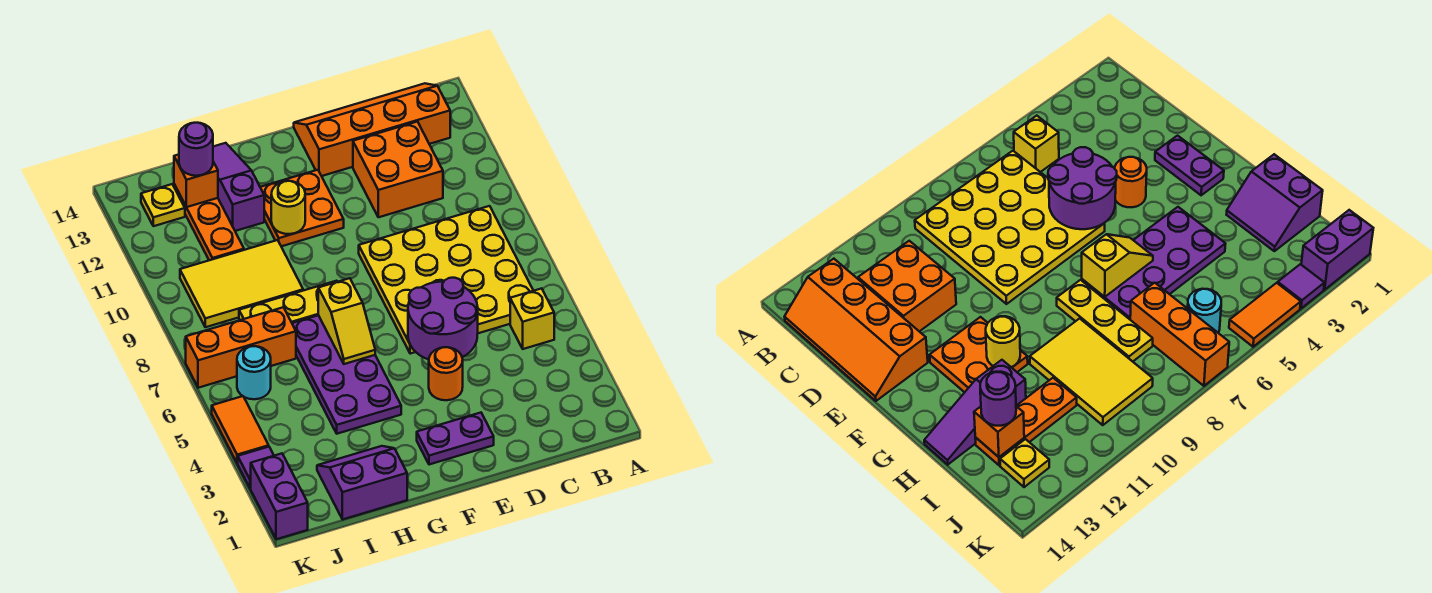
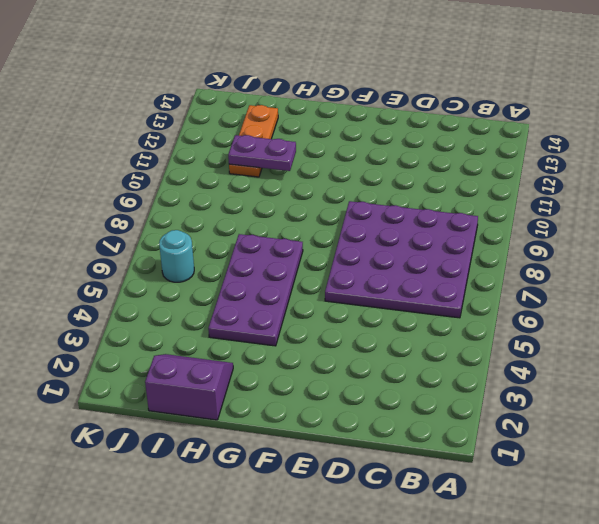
purple plate B6:E9 level 1 -> yellow plate B6:E9 level 1
purple plate H11:I11 level 2 -> purple plate E2:F2 level 1
none -> yellow brick B5 level 1
none -> orange slope B13:E14 level 1 top 13
none -> orange brick C11:D12 level 1

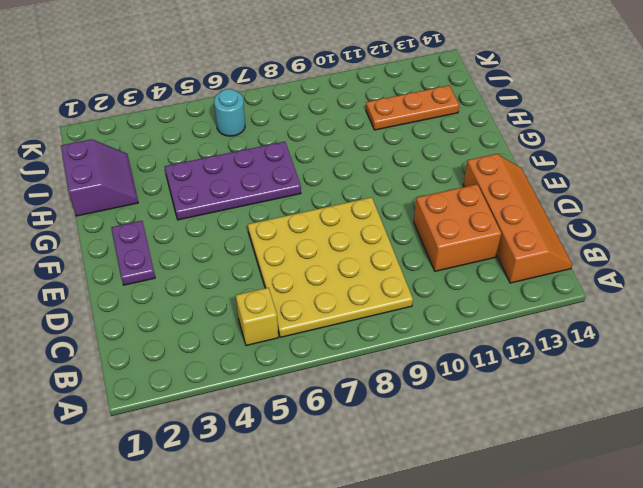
none -> orange round brick E4 level 1
none -> orange plate F11:G12 level 1
none -> yellow plate G8:I8 level 1

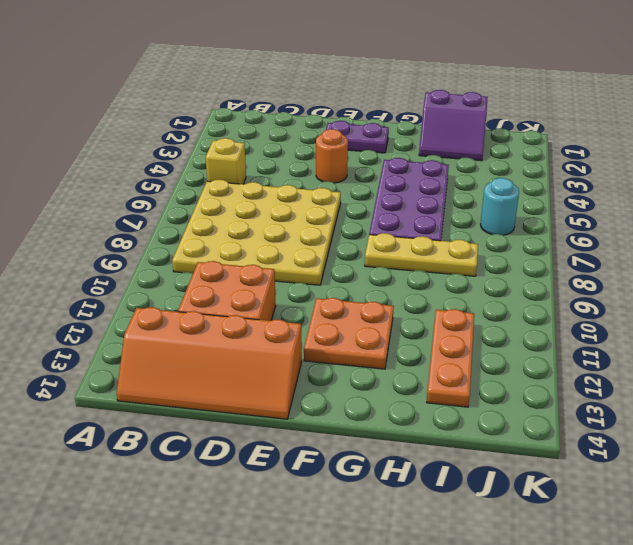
none -> yellow tile H9:J10 level 1
none -> purple slope H12:H14 level 1 top 12
none -> orange brick I7:K7 level 1

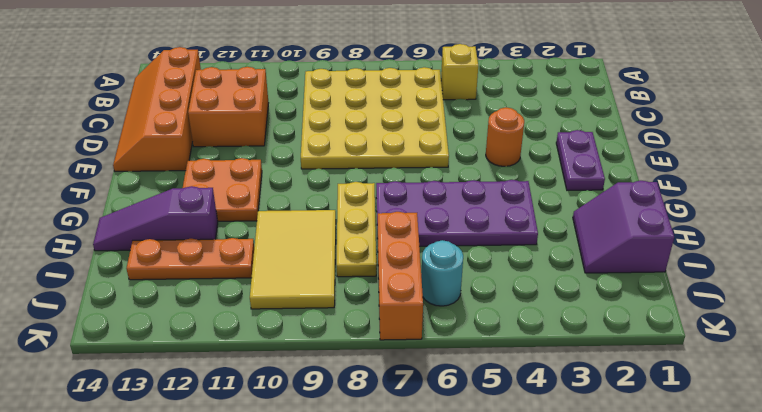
none -> yellow plate J13 level 1
none -> purple brick K1:K2 level 1
none -> purple tile K3 level 1

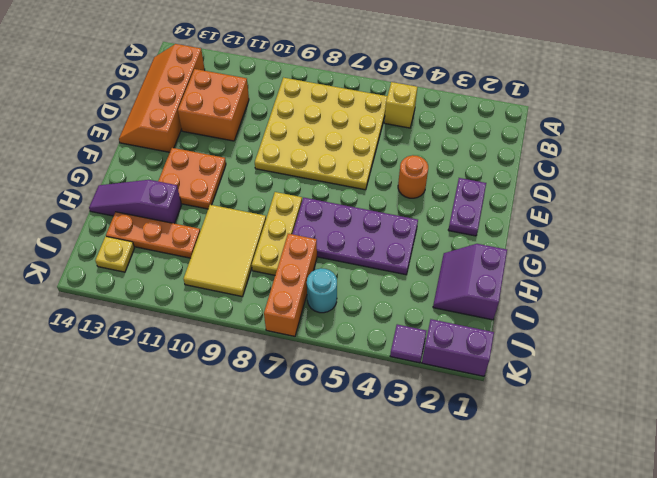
none -> orange tile K4:K5 level 1
none -> purple round brick D5:E6 level 2
none -> yellow slope G6:G7 level 2 top 7

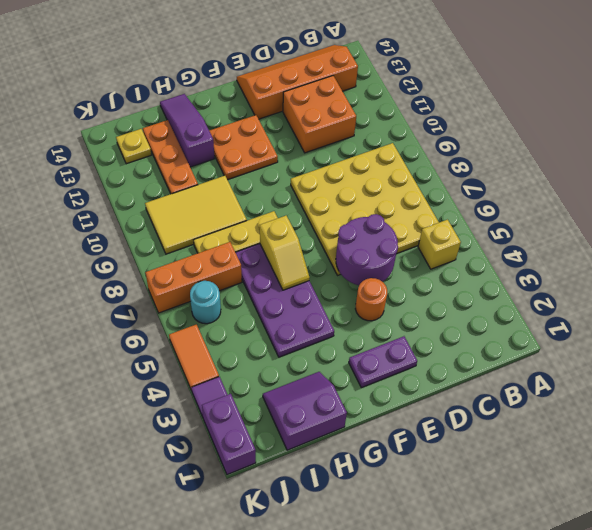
none -> yellow round brick G11 level 2
none -> orange brick I13 level 2
none -> purple round brick I13 level 3

